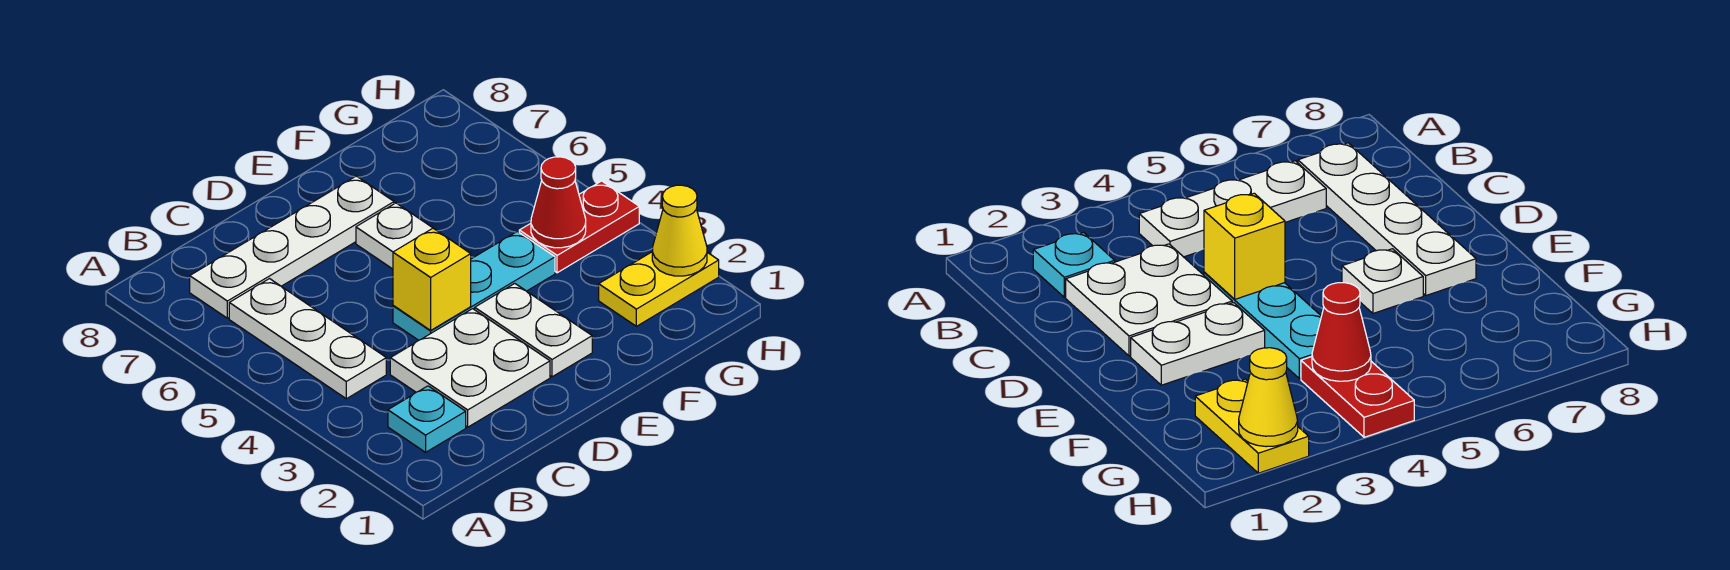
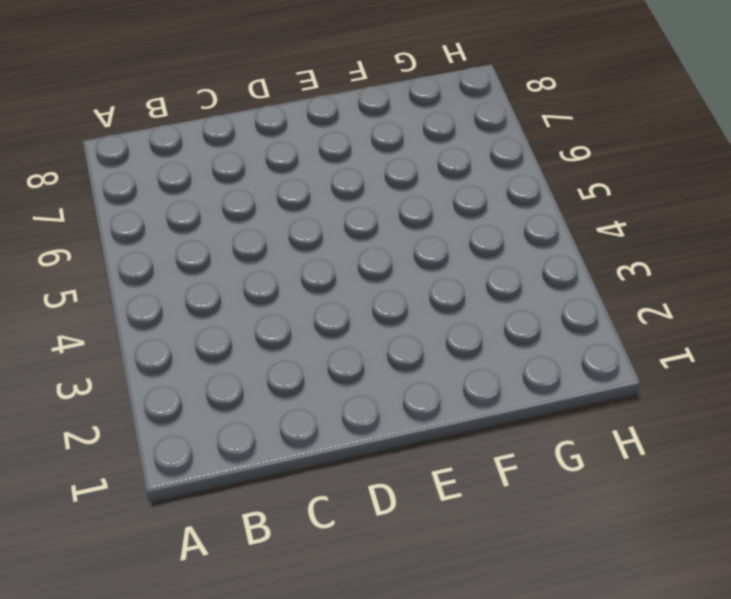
none -> cyan plate B2 level 1
none -> white plate B4:B6 level 1
none -> white plate B7:E7 level 1

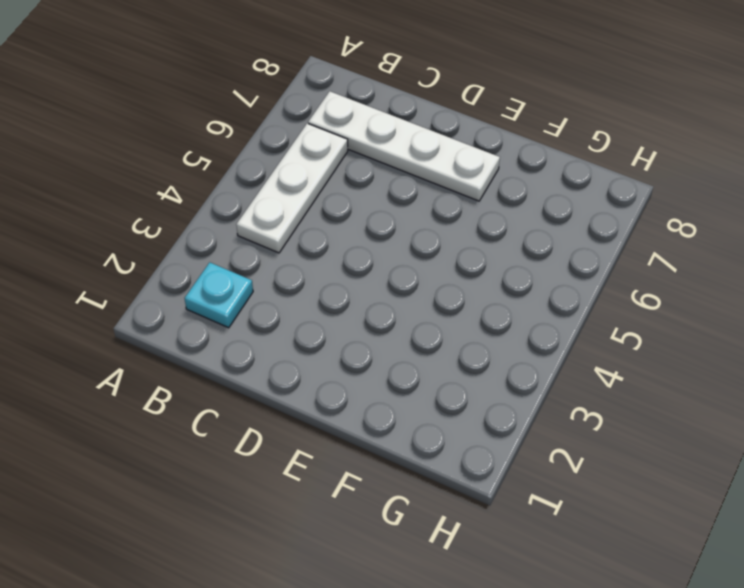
none -> white plate C2:D3 level 1
none -> cyan plate D4:F4 level 1
none -> white plate E2:E3 level 1

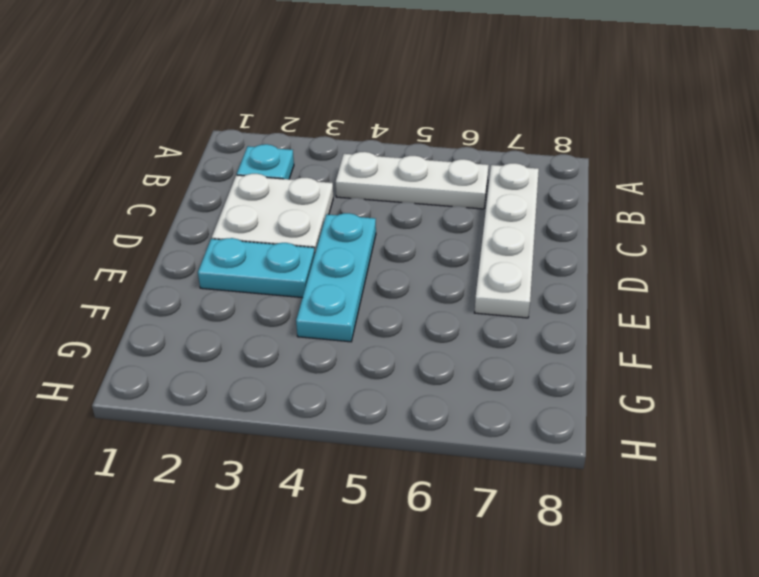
cyan plate E2:E3 level 1 -> white plate E2:E3 level 1
none -> white plate E6 level 1
none -> yellow plate G2:H2 level 1
none -> red plate G4:H4 level 1

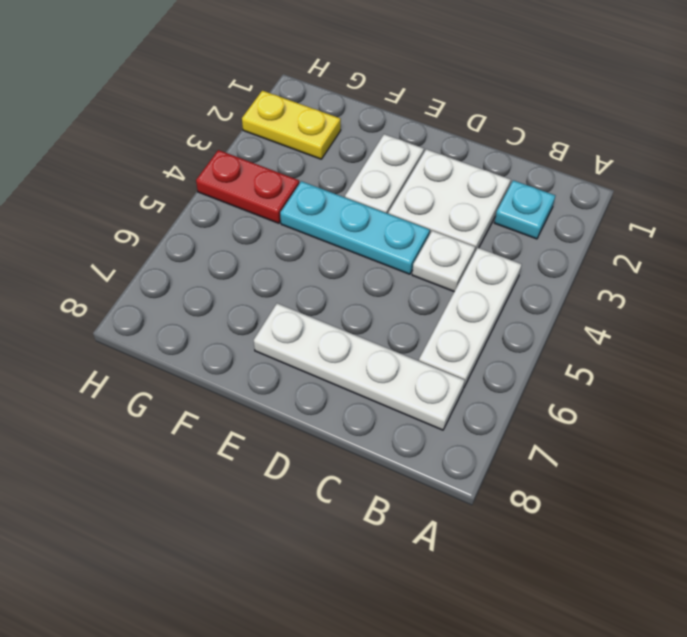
white plate C4 level 1 -> white plate E6 level 1
none -> yellow brick D4 level 2
none -> red cone G4 level 2
none -> yellow cone H2 level 2

